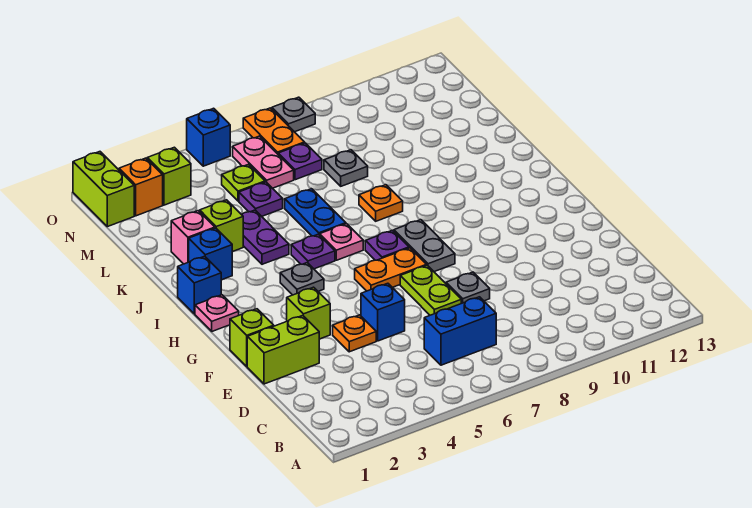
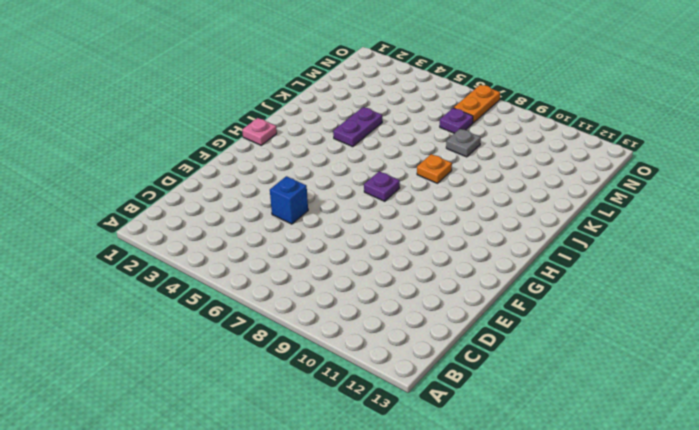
none -> blue brick C6:C7 level 1
none -> lime brick E1:E2 level 1
none -> orange plate E4 level 1
none -> lime plate E7:F7 level 1

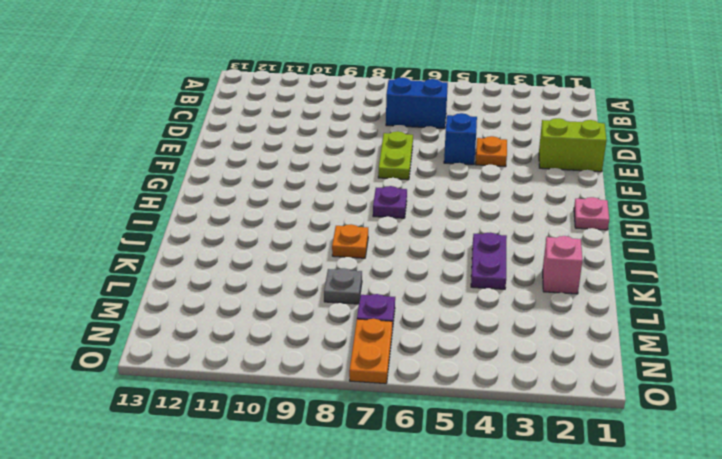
none -> grey plate E8 level 1
none -> lime brick F1 level 1
none -> lime brick F3 level 1
none -> orange plate G6:G7 level 1

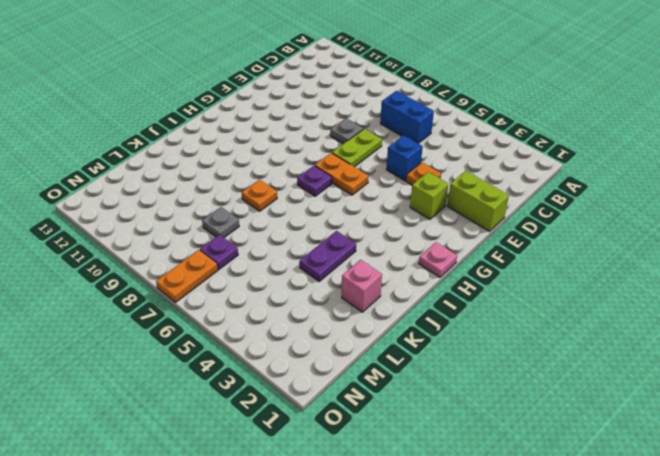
none -> lime brick F1 level 1
none -> grey plate G8:H8 level 1
none -> grey plate H4 level 1
none -> blue brick I1 level 1

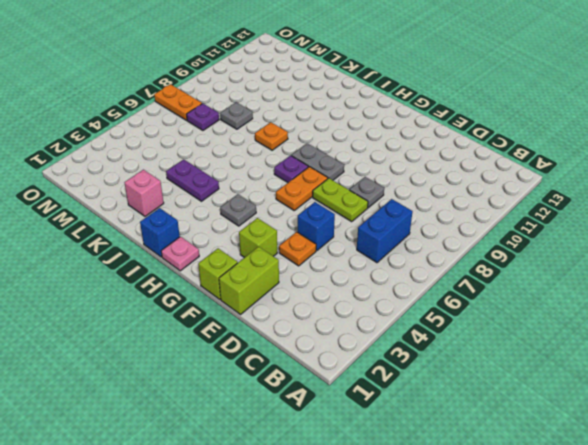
none -> purple plate I5 level 1
none -> pink plate I6 level 1
none -> blue brick J2 level 1
none -> blue plate J6:K6 level 1

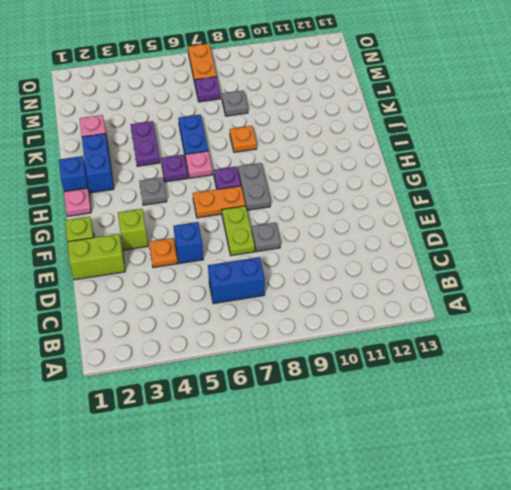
blue brick I2:J2 level 1 -> blue brick J2 level 1
none -> lime brick K3 level 1
none -> purple plate L5 level 1
none -> lime plate M5 level 1
none -> pink plate M6:N6 level 1

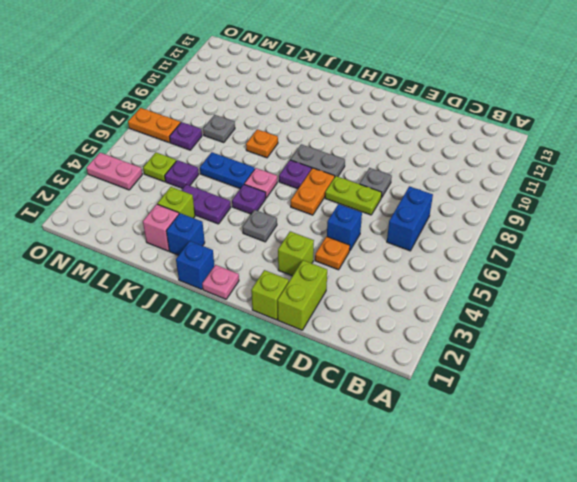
pink plate N4:O4 level 1 -> pink plate M6:N6 level 1
none -> lime brick N1:O1 level 1
none -> orange brick N2 level 1
none -> lime brick N3 level 1
none -> blue brick O5 level 1

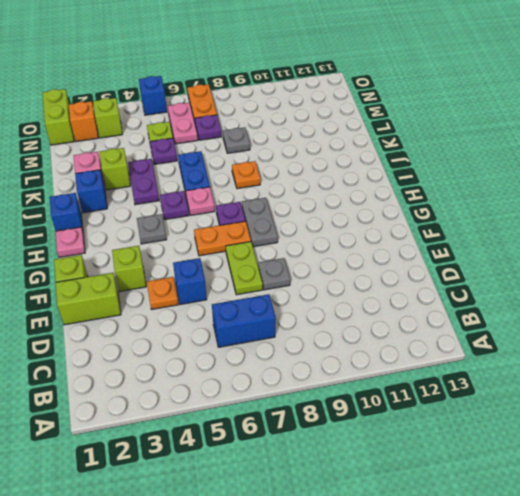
none -> grey plate O8 level 1

